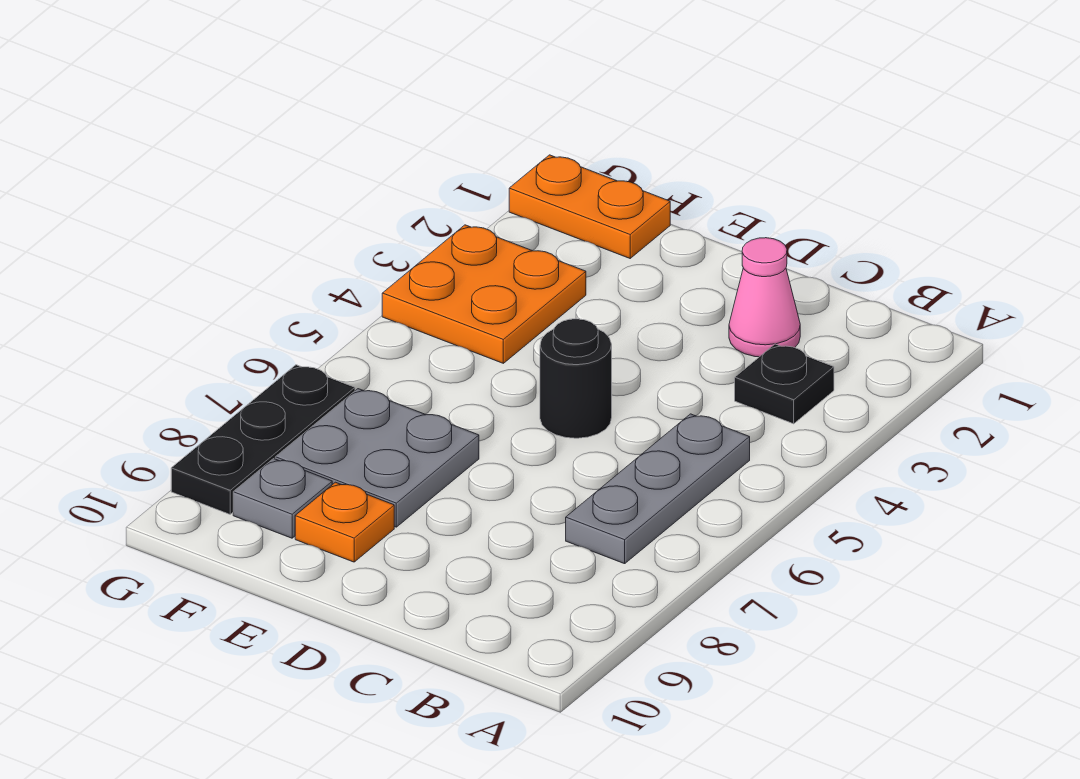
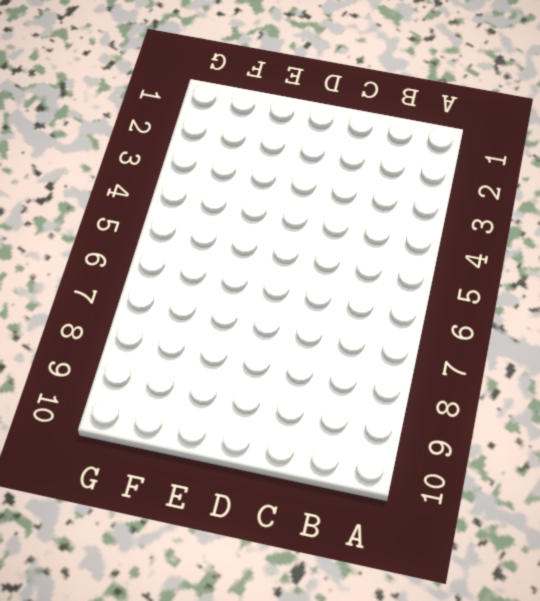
none -> black plate B3 level 1
none -> grey plate B5:B7 level 1

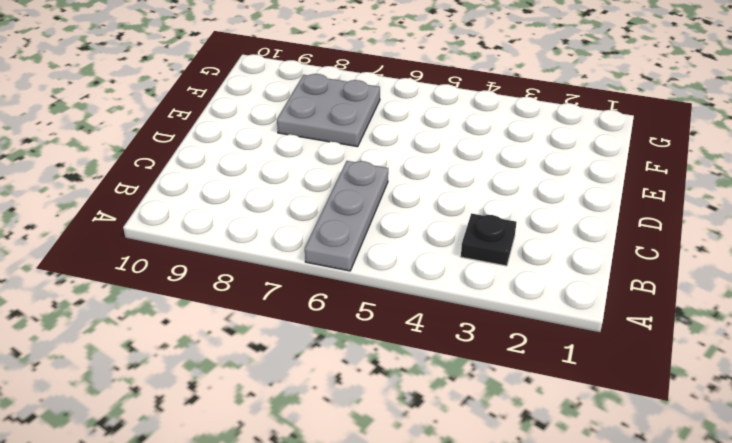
grey plate A6:C6 level 1 -> grey plate B5:B7 level 1
none -> pink cone C2 level 1
none -> black round brick D5 level 1

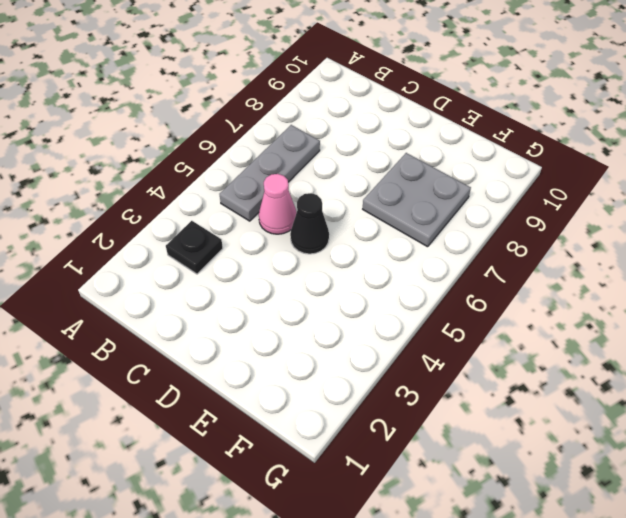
pink cone C5 level 1 -> pink cone C2 level 1
black cone D5 level 1 -> black round brick D5 level 1
none -> orange plate E9 level 1
none -> orange plate F1:G1 level 1

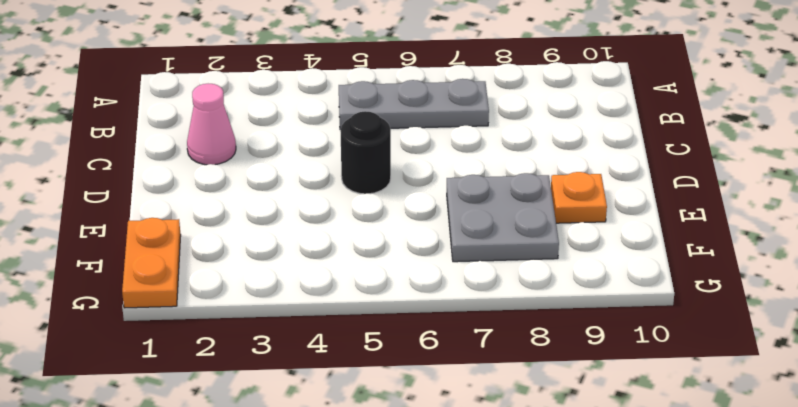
none -> black plate B3 level 1
none -> orange plate F3:G4 level 1

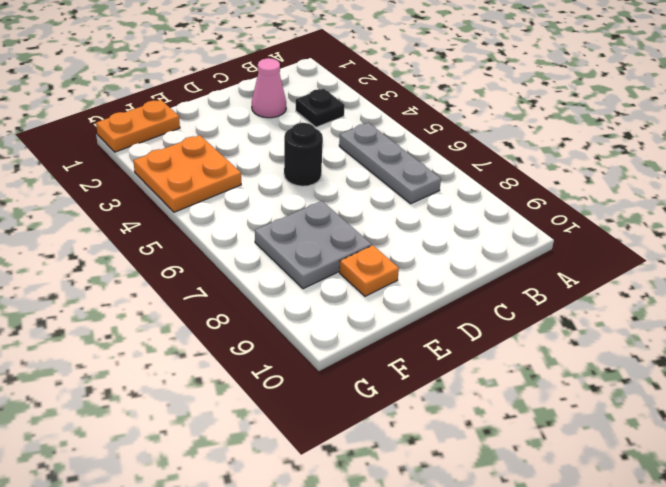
none -> grey plate F9 level 1
none -> black plate G7:G9 level 1

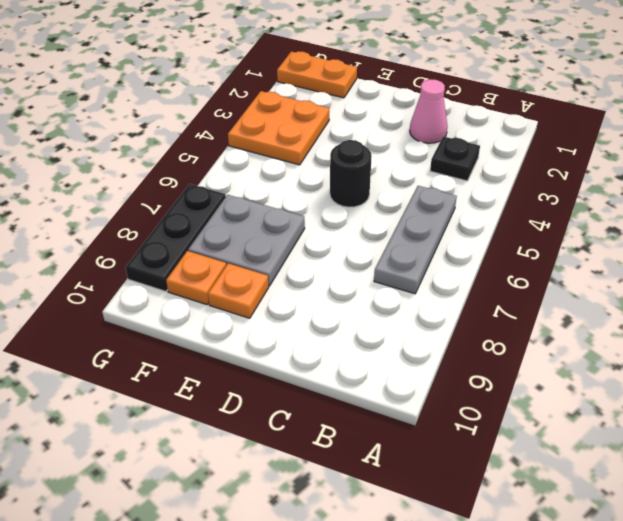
orange plate F9 level 1 -> grey plate F9 level 1

